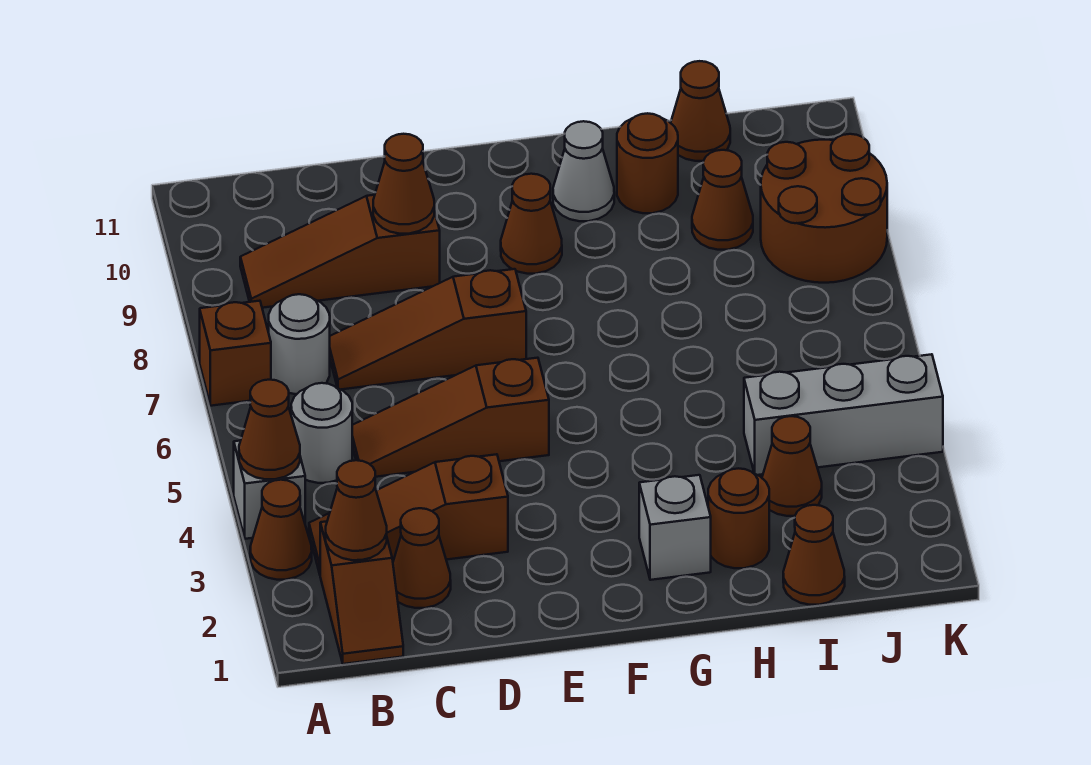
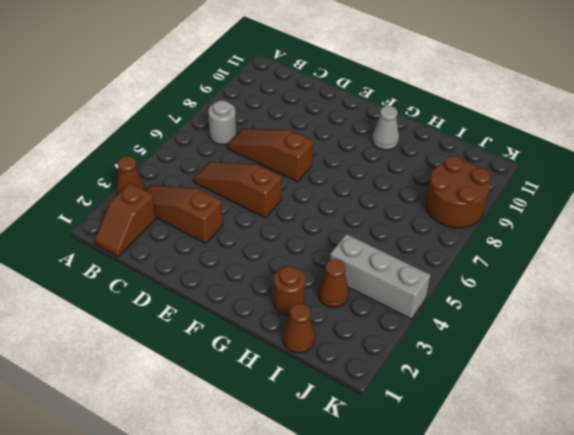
none -> grey brick A4 level 1
none -> brown brick A7 level 1
none -> grey round brick B5 level 1

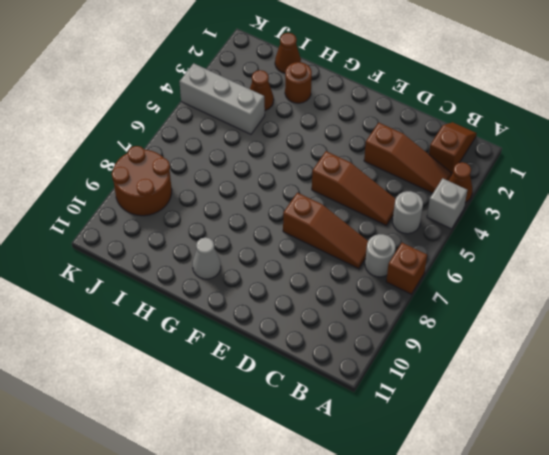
none -> brown slope B9:D9 level 1 top D
none -> brown cone C2 level 1
none -> brown cone F9 level 1

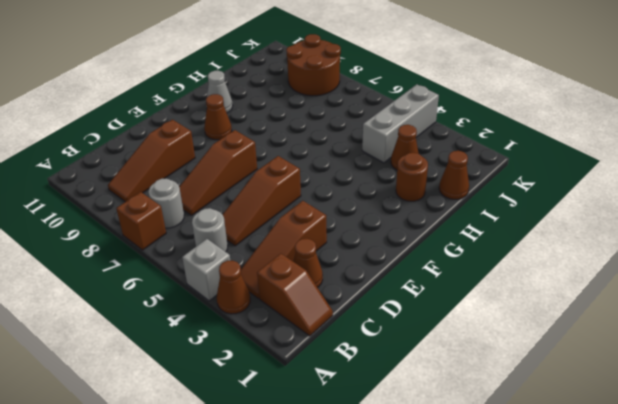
none -> grey brick G2 level 1
none -> brown round brick H10 level 1
none -> brown cone I9 level 1

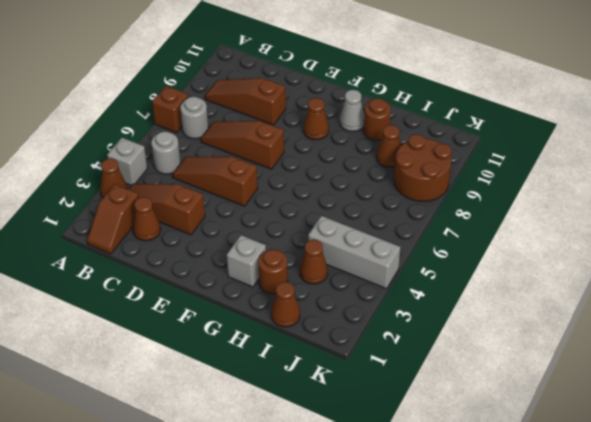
none -> brown cone I11 level 1
none -> brown cone A4 level 2
none -> brown cone B2 level 2

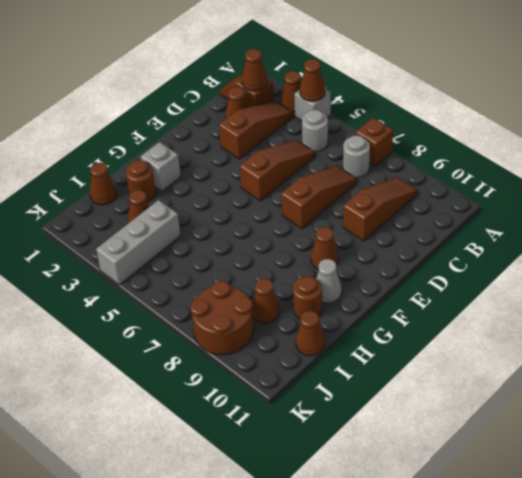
none -> brown cone D9 level 2

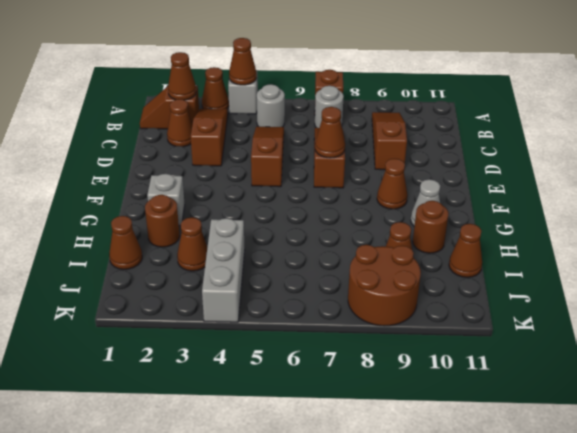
brown cone E7 level 2 -> brown cone D9 level 2

